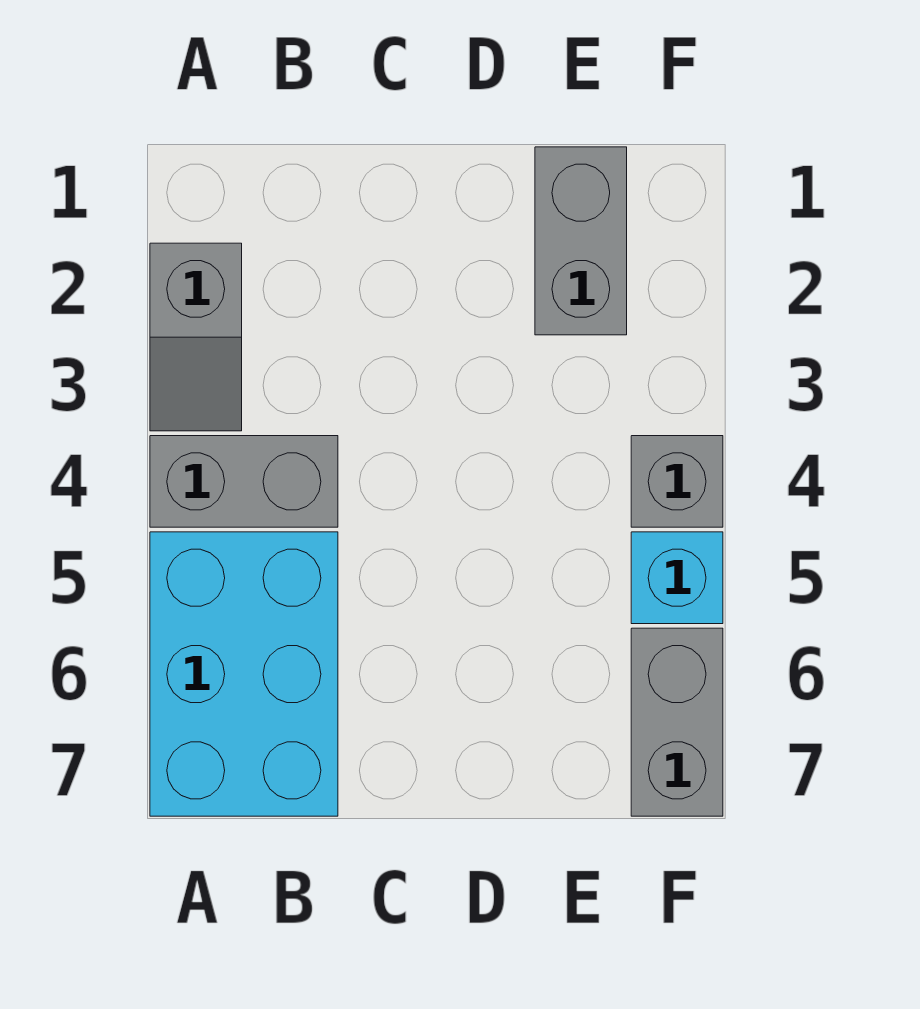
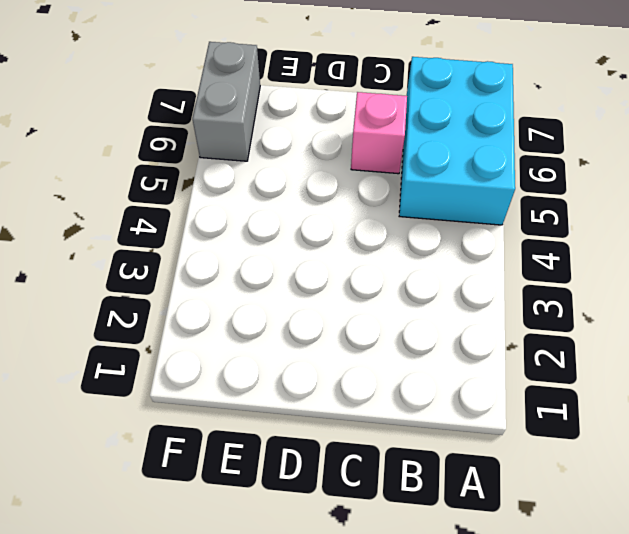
pink brick C6 level 1 -> none
none -> grey slope A2:A3 level 1 top 2
none -> grey brick A4:B4 level 1

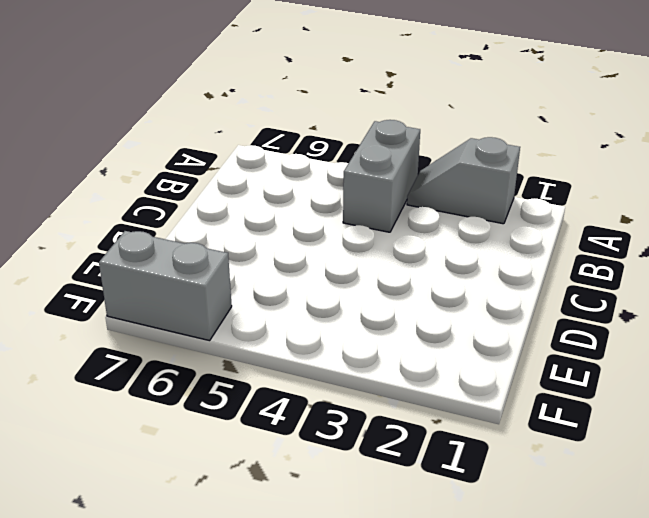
none -> cyan brick A5:B7 level 1
none -> grey brick E1:E2 level 1

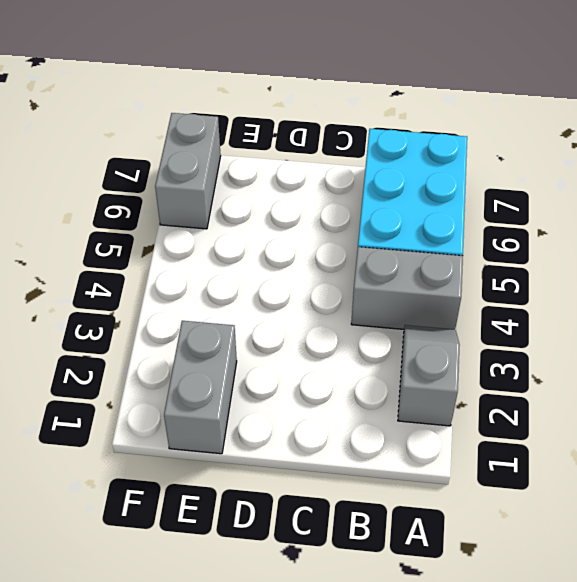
none -> grey brick F4 level 1
none -> cyan brick F5 level 1

